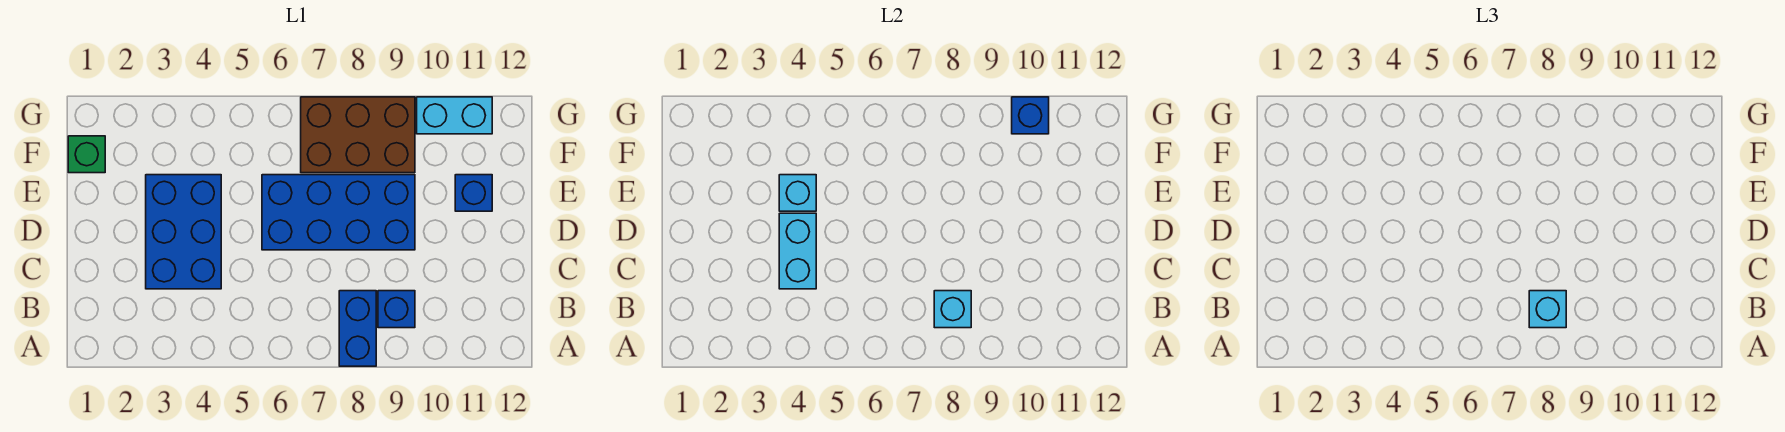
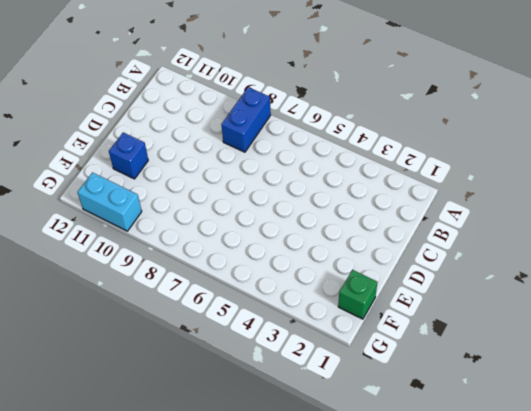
none -> blue brick B9 level 1
none -> blue brick C3:E4 level 1
none -> blue brick D6:E9 level 1

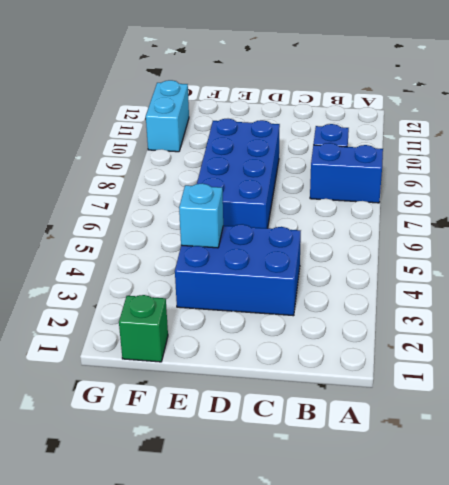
none -> blue brick E11 level 1
none -> brown brick F7:G9 level 1
none -> cyan brick B8 level 2

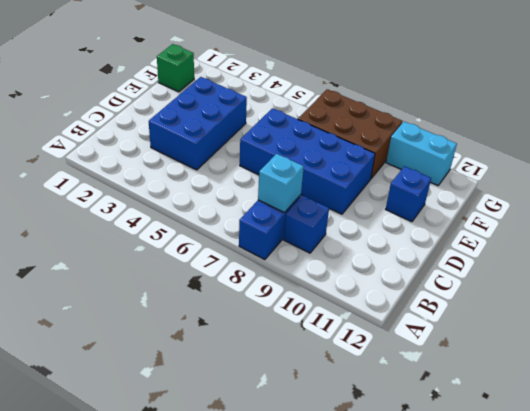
none -> cyan brick C4:D4 level 2
none -> cyan brick E4 level 2
none -> blue brick G10 level 2

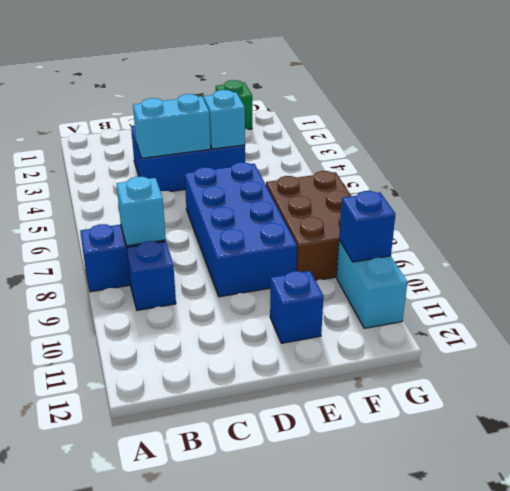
none -> cyan brick B8 level 3

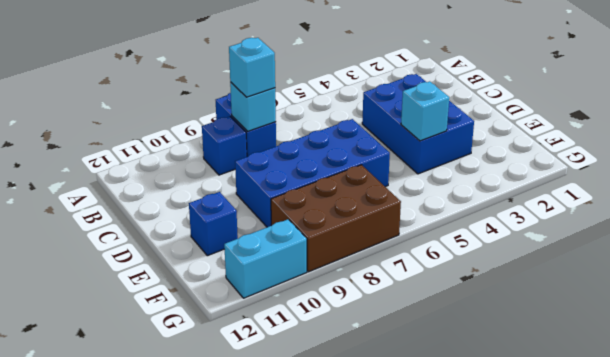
none -> green brick F1 level 1
none -> cyan brick C4:D4 level 2
none -> blue brick G10 level 2

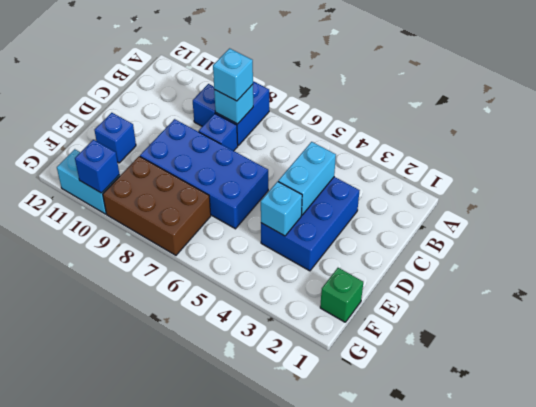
blue brick C8 level 1 -> none

